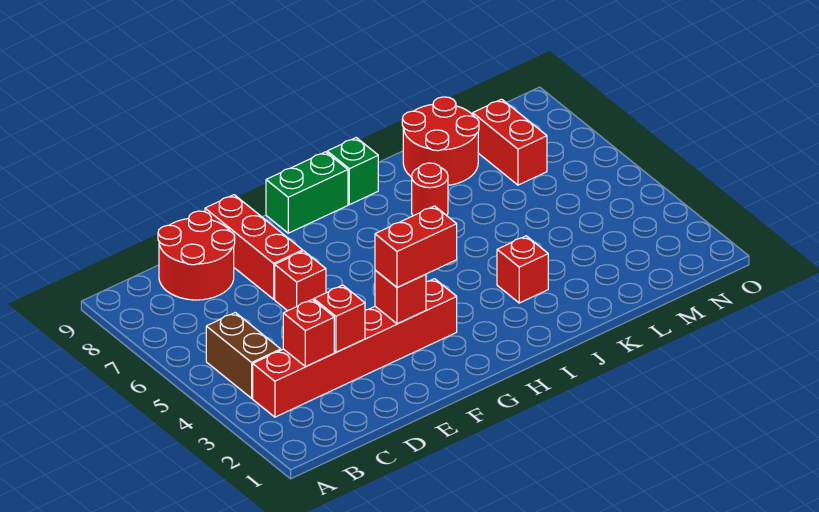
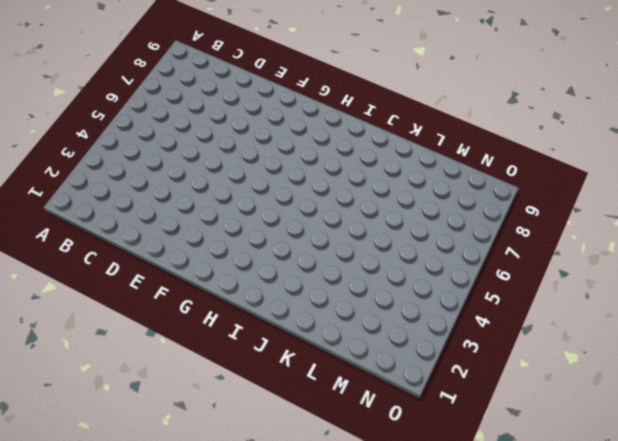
none -> red brick B3:G3 level 1
none -> brown brick B4:B5 level 1
none -> red round brick C8:D9 level 1

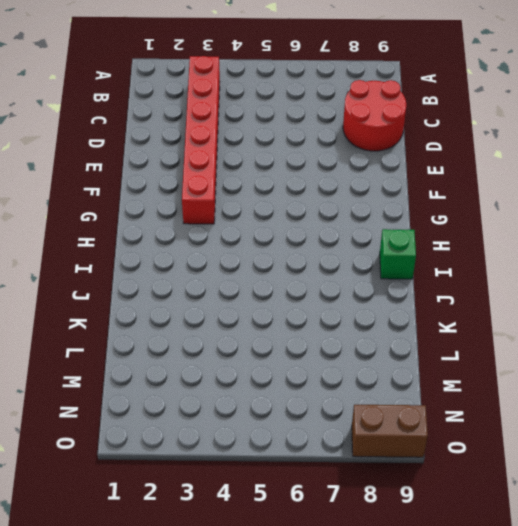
brown brick O8:O9 level 1 -> brown brick B4:B5 level 1
none -> red brick E6 level 1
none -> red brick E7:E9 level 1
none -> green brick G9:H9 level 1

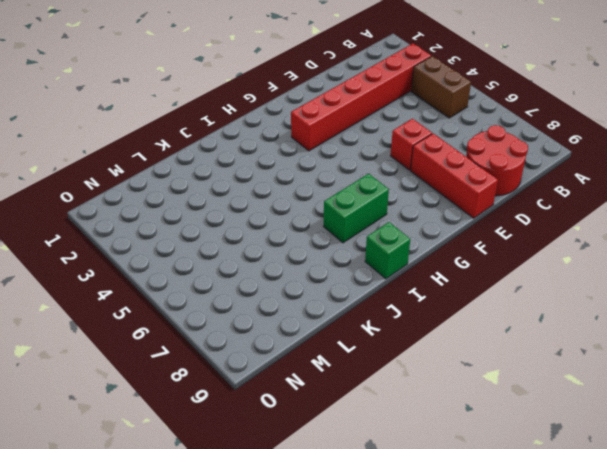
green brick H7:I7 level 1 -> green brick G9:H9 level 1
none -> red brick J3 level 1
none -> red round brick J7 level 1
none -> red round brick K8:L9 level 1

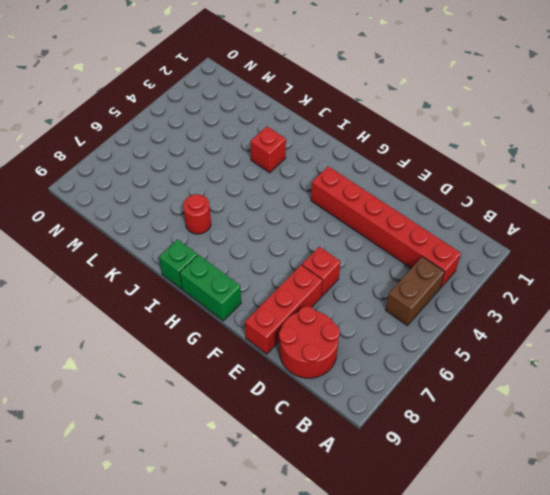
none -> red round brick K8:L9 level 1
none -> red brick M7:M8 level 1
none -> red brick C3 level 2

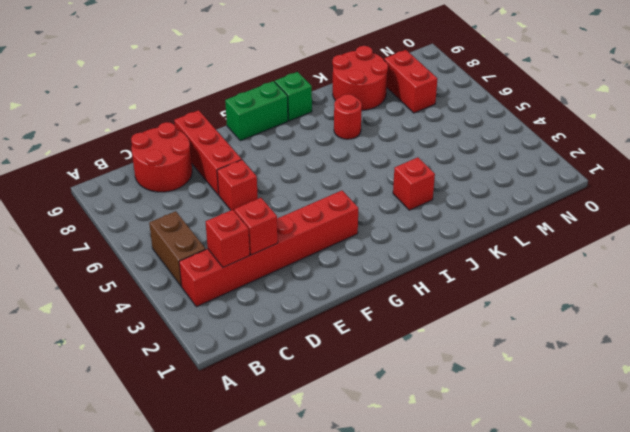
none -> red brick F3 level 2
none -> red brick F3:G3 level 3

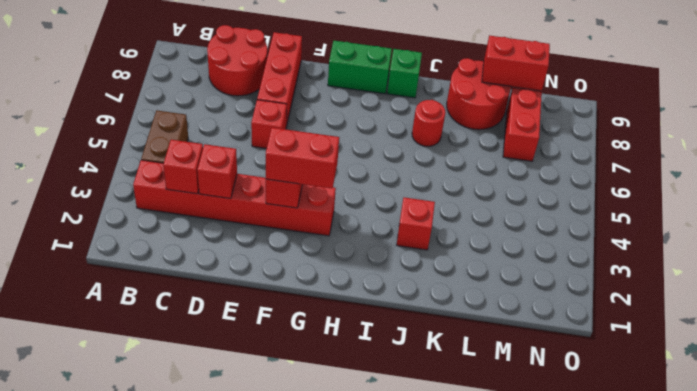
red brick L9:M9 level 2 -> none

